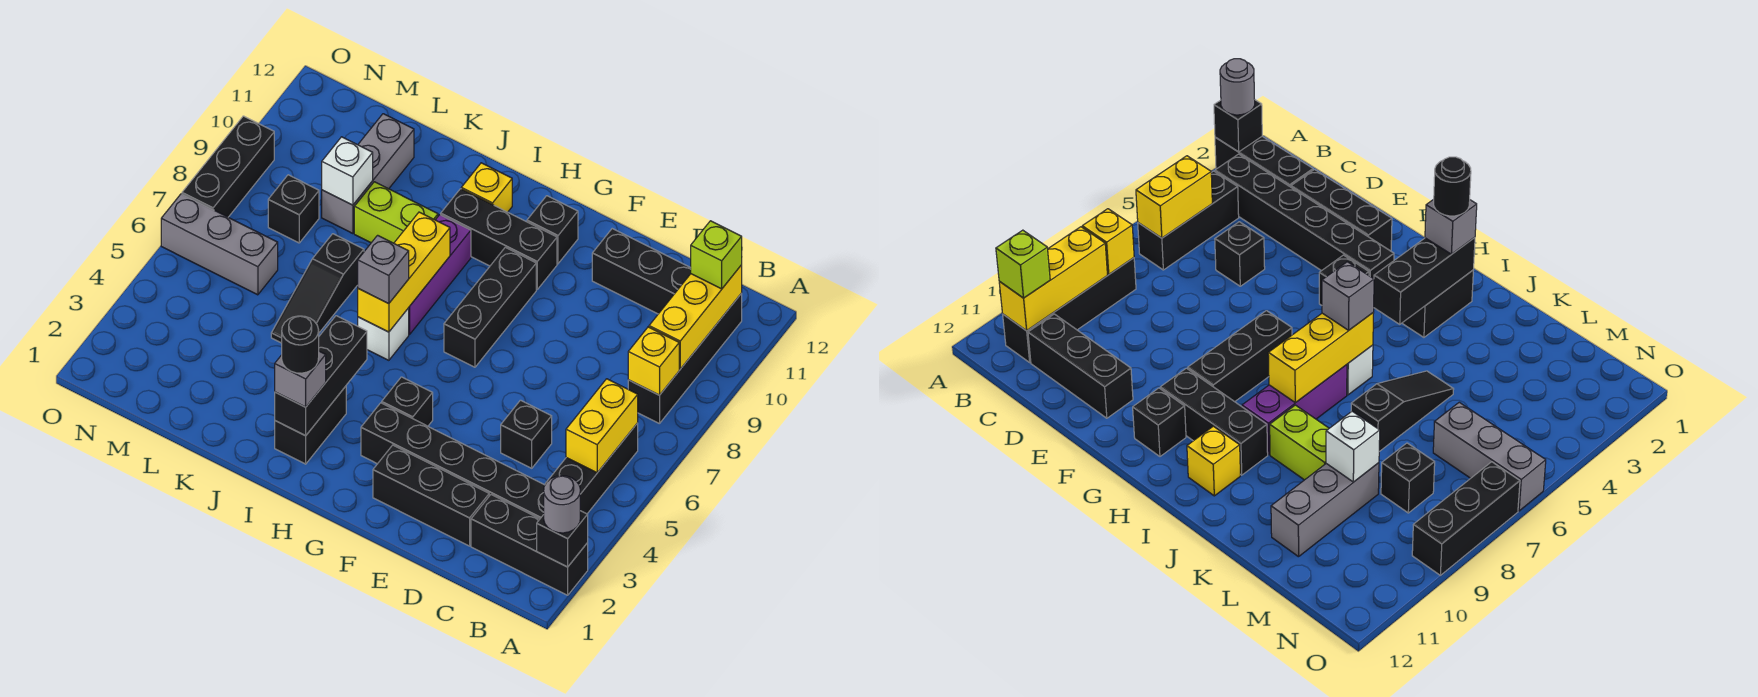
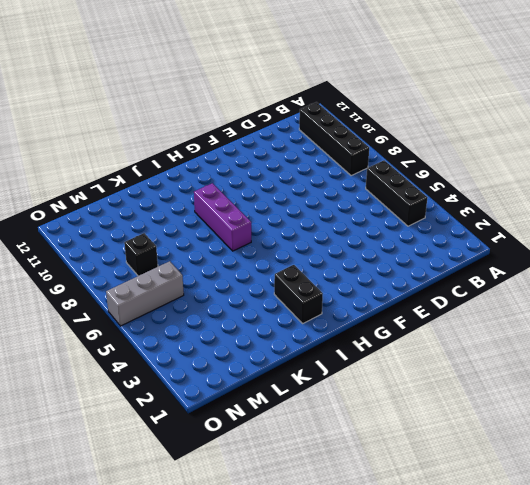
none -> black brick A2:C2 level 1
none -> black brick B3:G3 level 1
none -> black brick C11:E11 level 1
none -> black brick D2:F2 level 1

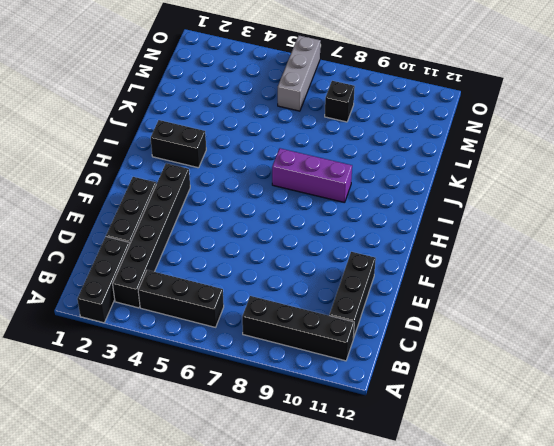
none -> black brick D5 level 1
none -> black brick G4 level 1
none -> black brick G7:G9 level 1
none -> black brick G10:I10 level 1

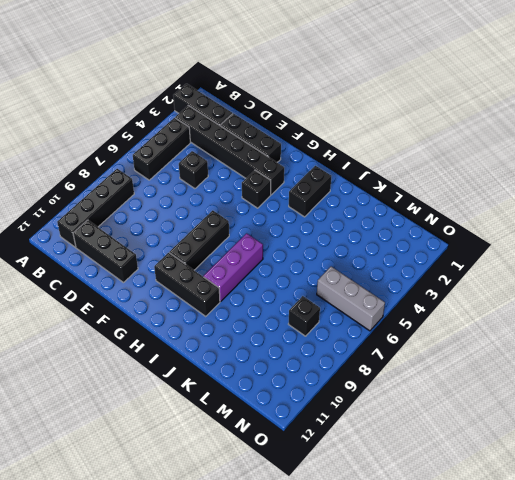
none -> black brick G11 level 1
none -> white brick I6 level 1
none -> yellow brick I11 level 1
none -> lime brick J9:K9 level 1

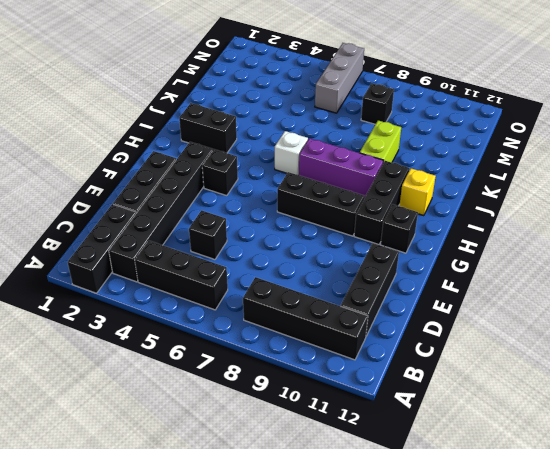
none -> black slope K5:K7 level 1 top 7
none -> grey brick L9:L11 level 1
none -> black brick O7:O9 level 1
none -> black brick A2 level 2

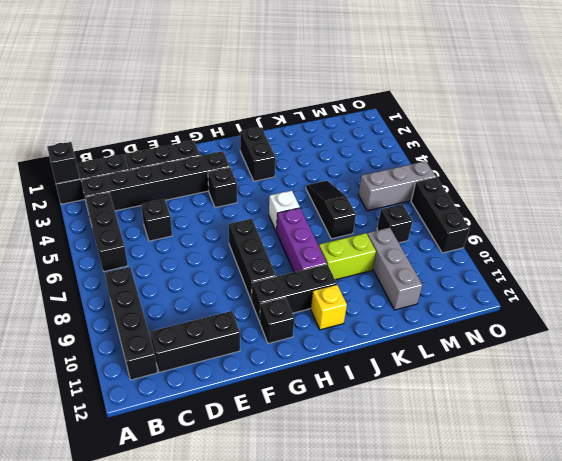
none -> yellow brick B5:B6 level 2
none -> yellow brick B8 level 2
none -> yellow brick B9:B11 level 2
none -> black brick I2:I4 level 2

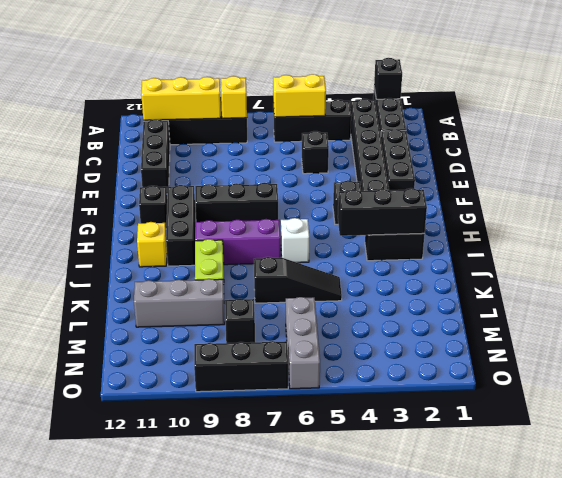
none -> yellow brick I6:I8 level 2
none -> white brick L9 level 2
none -> grey round brick A2 level 3
none -> lime brick B11 level 3

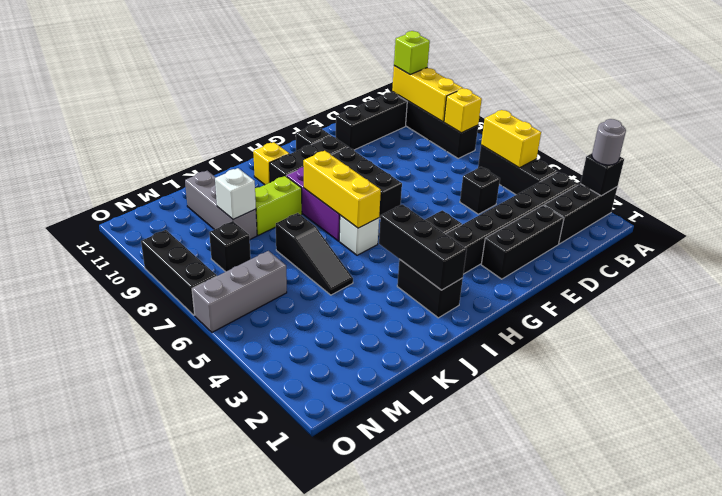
none -> grey brick I2 level 3
none -> grey brick I6 level 3
none -> black round brick I2 level 4

